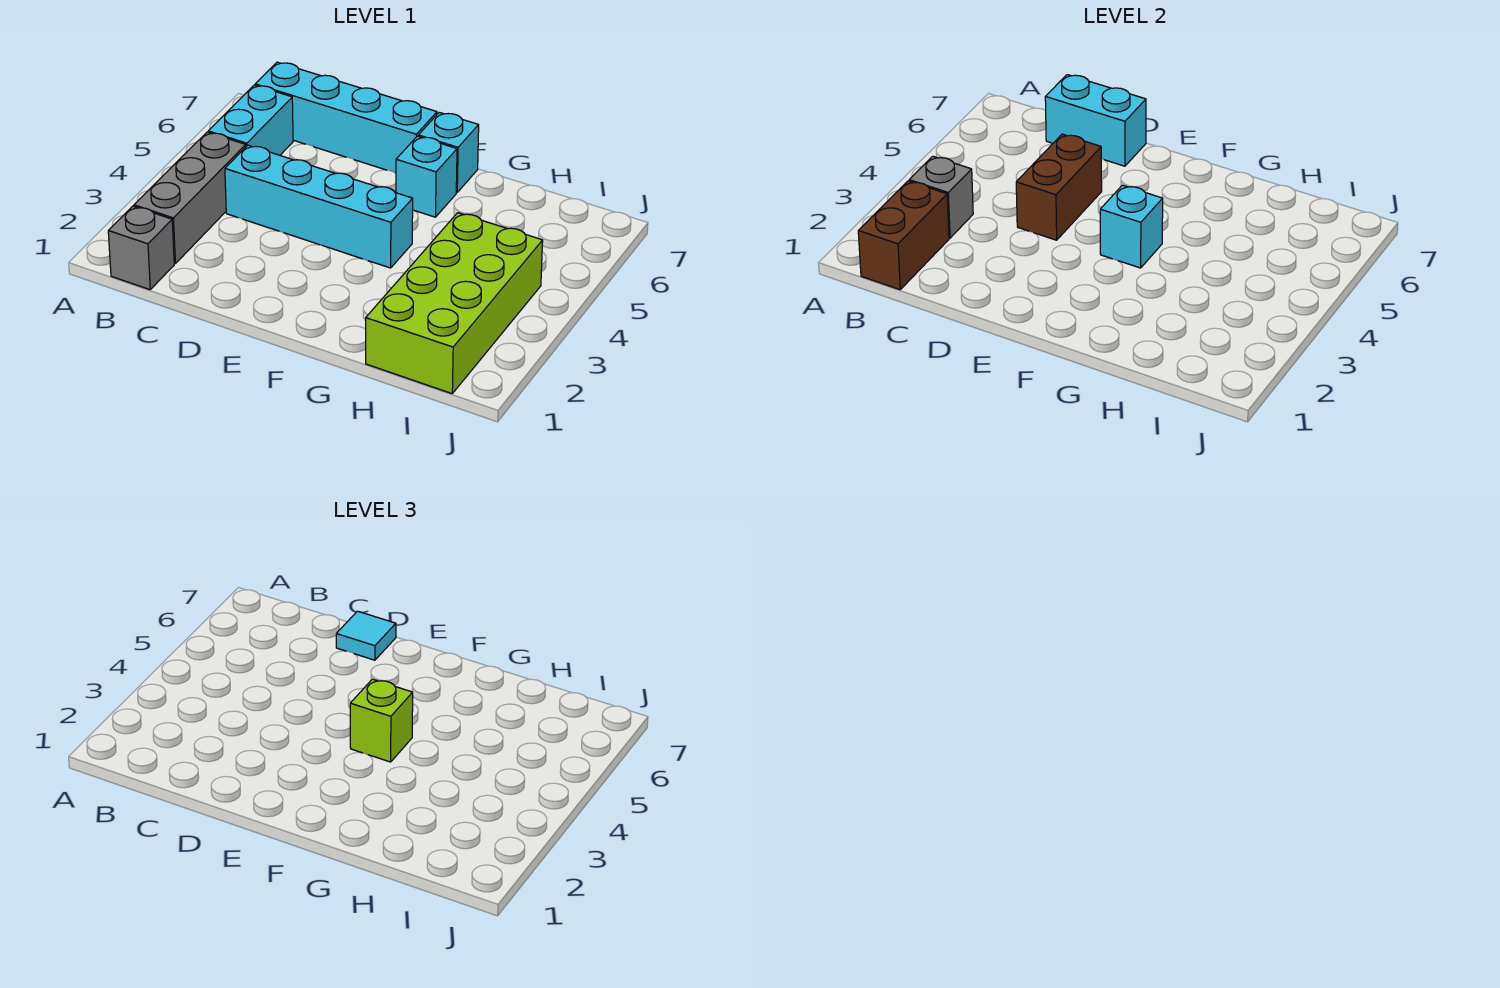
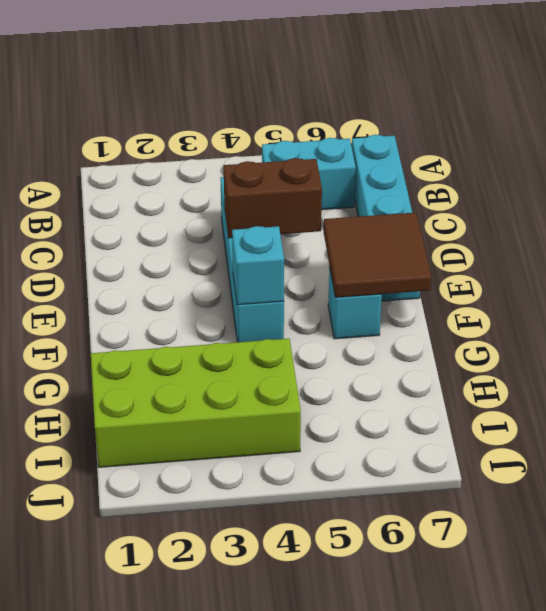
brown tile E6:F7 level 2 -> none
none -> grey brick B1 level 1
none -> grey brick B2:B4 level 1
none -> cyan brick F7 level 1

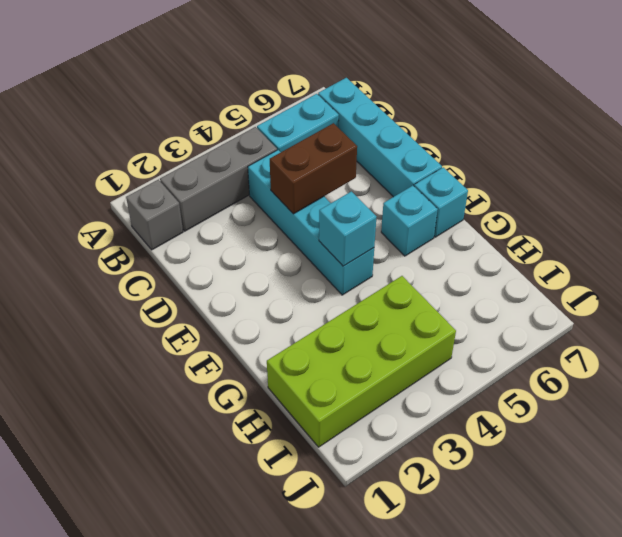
none -> brown brick B1:B2 level 2
none -> grey brick B3 level 2
none -> cyan brick C7:D7 level 2

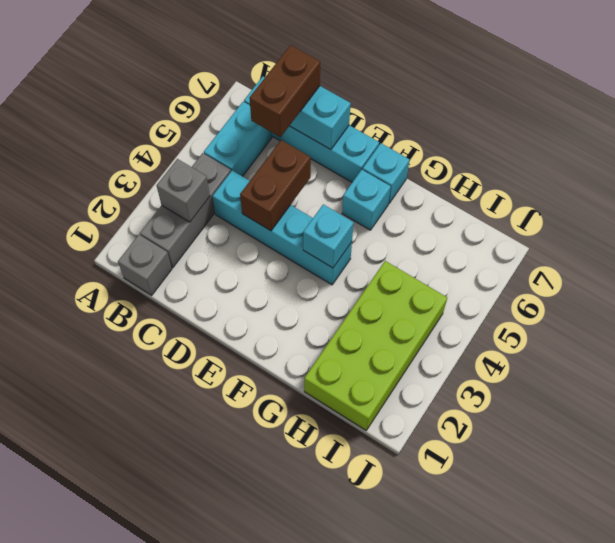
brown brick C6:C7 level 3 -> brown brick B1:B2 level 2
none -> cyan tile D7 level 3
none -> lime brick F4 level 3

